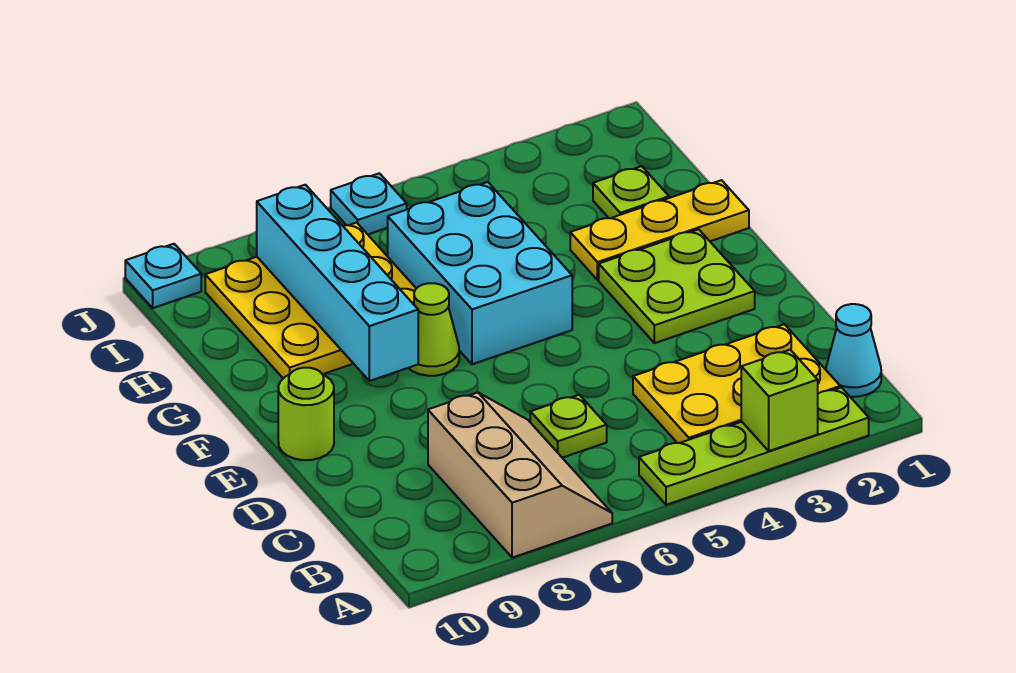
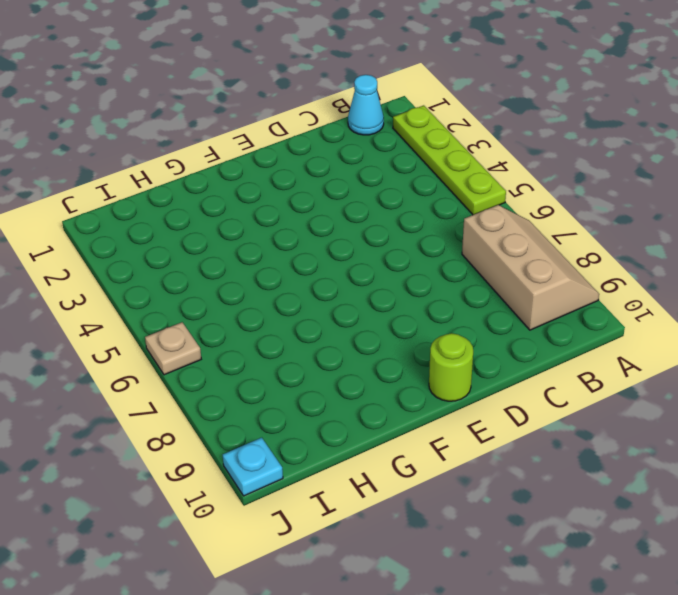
tan slope A7:B9 level 1 top B -> tan slope A7:C8 level 1 top 8
tan plate J6 level 1 -> cyan plate J6 level 1
none -> yellow plate B2:C4 level 1
none -> lime plate C6 level 1
none -> lime plate E2:F3 level 1

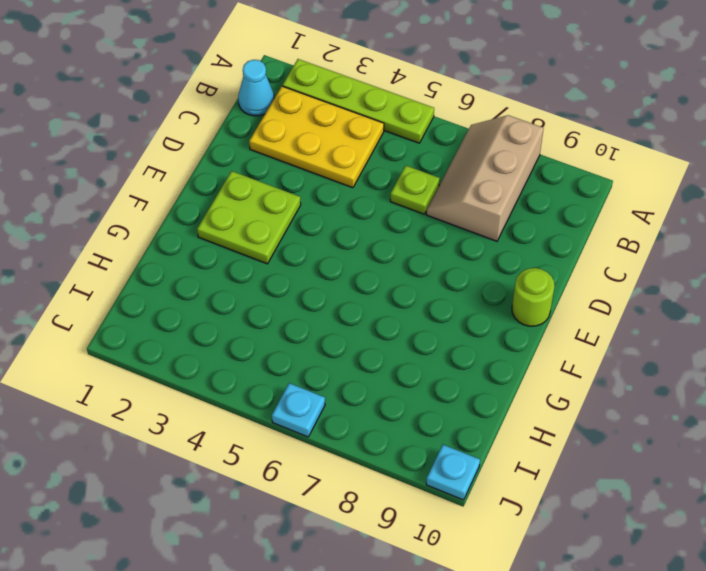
none -> cyan brick F5:H6 level 1
none -> lime cone F7 level 1
none -> yellow plate G1:G3 level 1

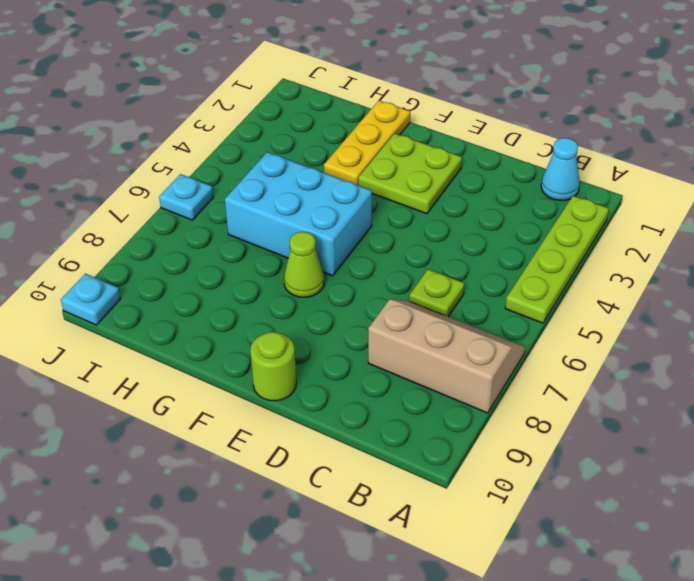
none -> yellow plate B2:C4 level 1
none -> yellow plate G7:I9 level 1
none -> lime plate H2 level 1

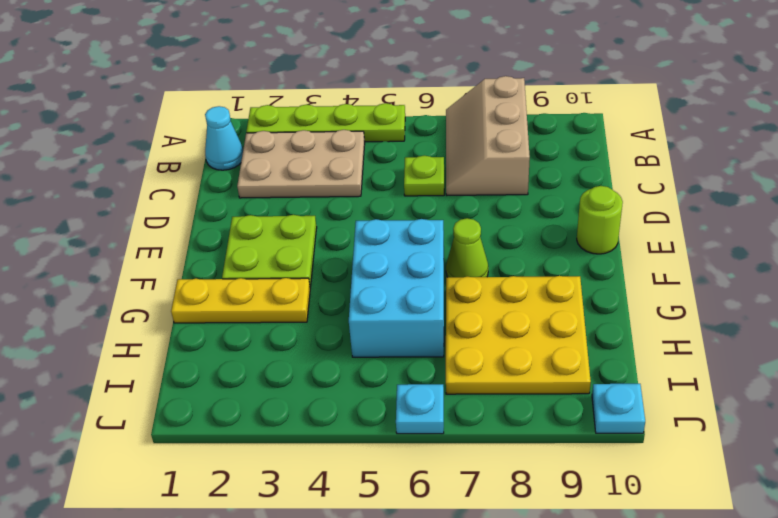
tan plate B2:C4 level 1 -> yellow plate B2:C4 level 1
none -> lime plate H2 level 1
none -> lime brick A3 level 2
none -> cyan brick F8:I8 level 2

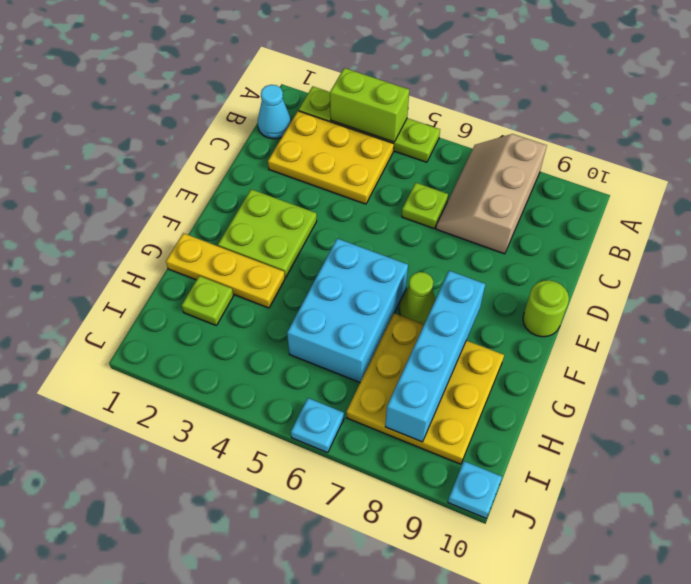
lime brick A3:A4 level 2 -> lime brick A3 level 2

